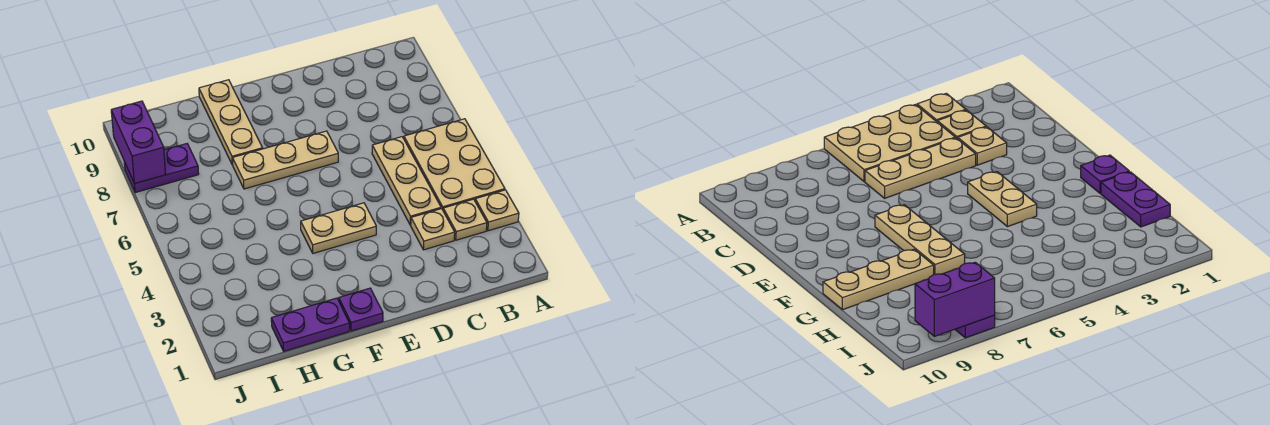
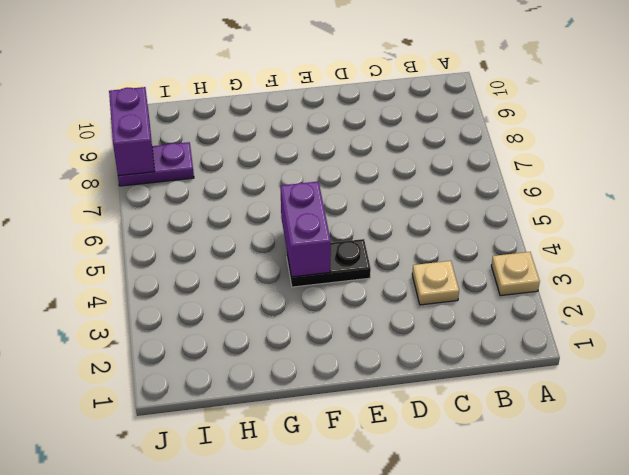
black plate E4:F4 level 1 -> tan plate E4:F4 level 1
purple brick F4:F5 level 2 -> none
none -> tan plate A4:B6 level 1
none -> tan plate B3 level 1
none -> tan plate C4:C6 level 1

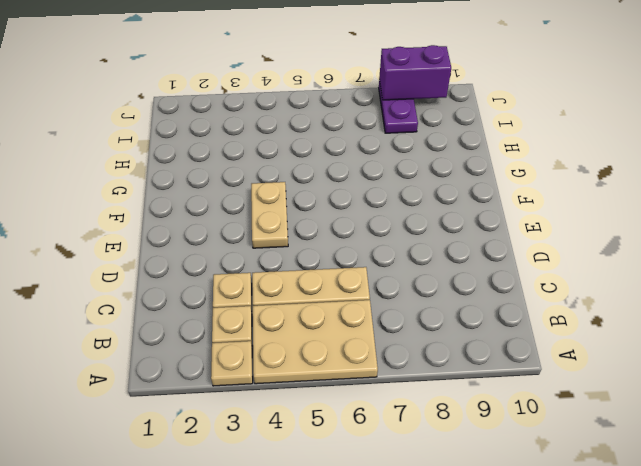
none -> tan plate E7:G7 level 1
none -> purple plate F1 level 1
none -> purple plate G1:H1 level 1

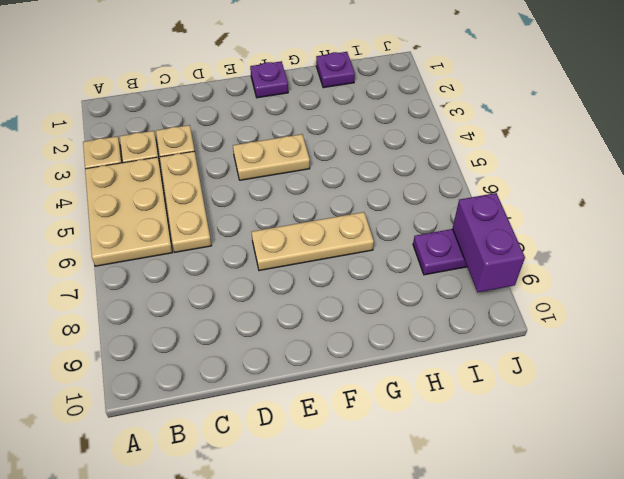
purple plate H1 level 1 -> purple plate G1:H1 level 1
none -> tan plate G8:G10 level 1

